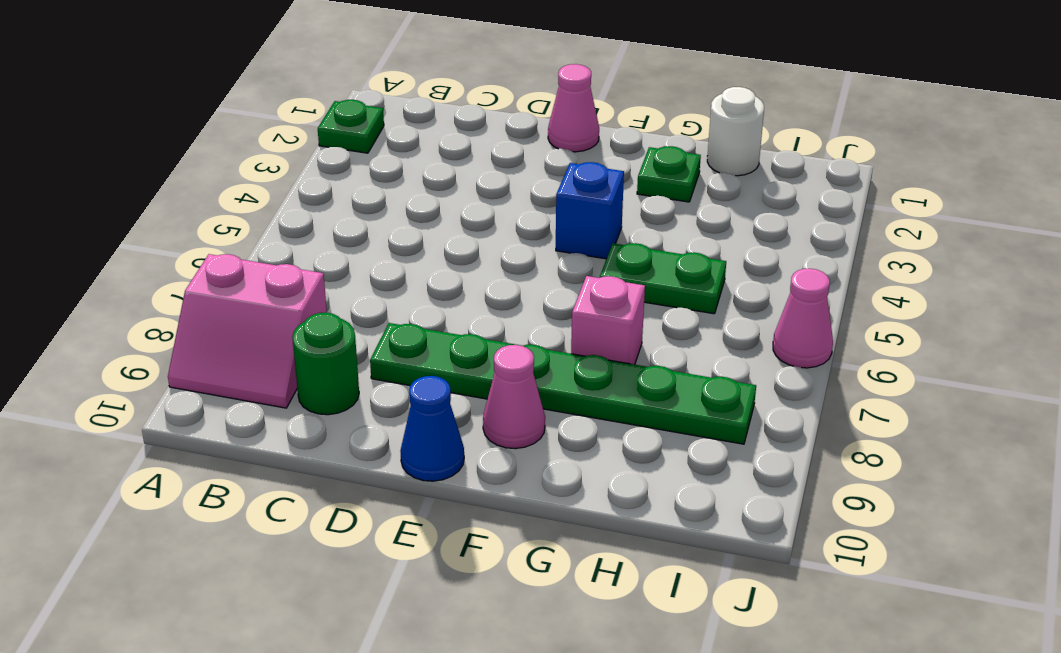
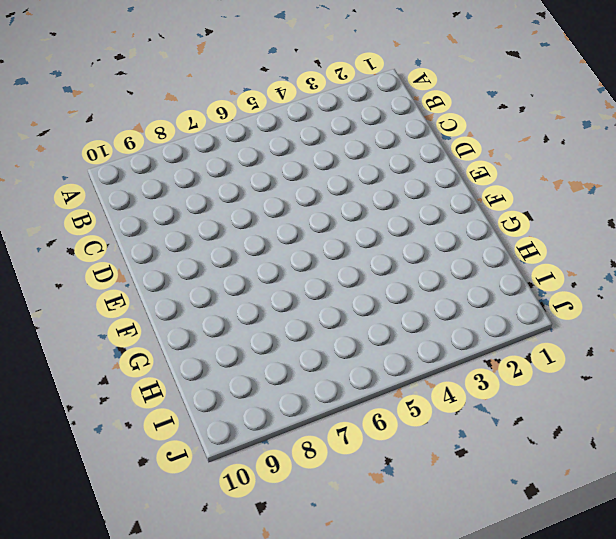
none -> green plate A2 level 1
none -> pink slope A8:B9 level 1 top 8
none -> green round brick C9 level 1

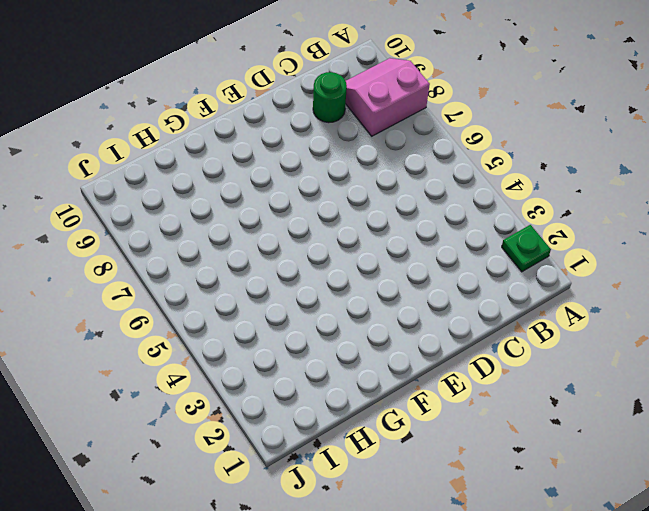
none -> green plate D8:I8 level 1
none -> pink cone E1 level 1
none -> blue cone E10 level 1

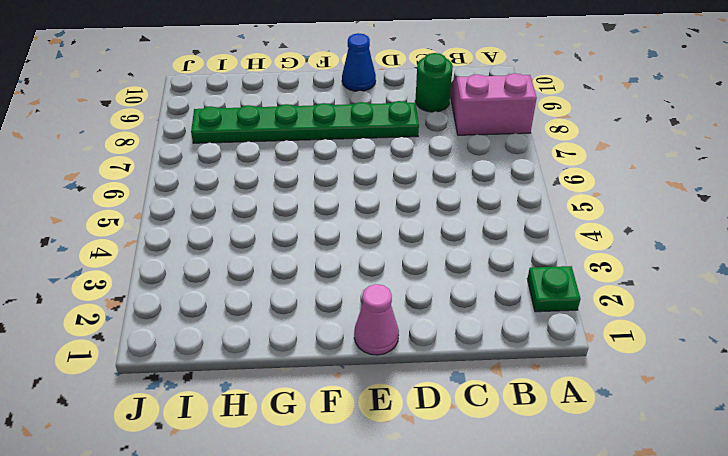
none -> blue brick F4 level 1
none -> pink cone F9 level 1
none -> green plate G2 level 1

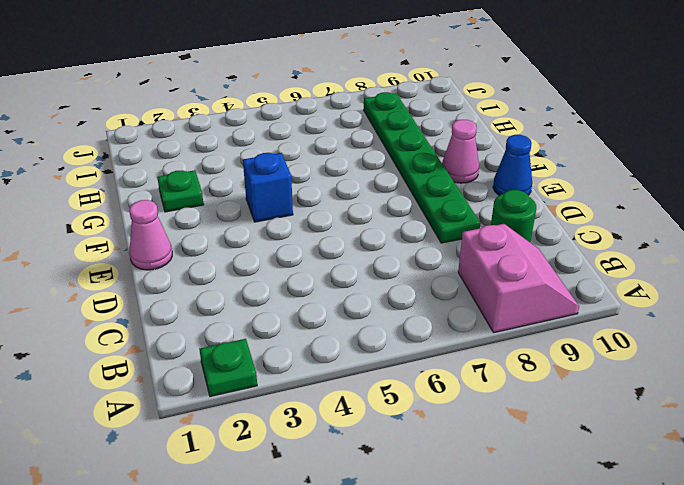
none -> green plate G5:H5 level 1
none -> pink brick G7 level 1
none -> white round brick H1 level 1

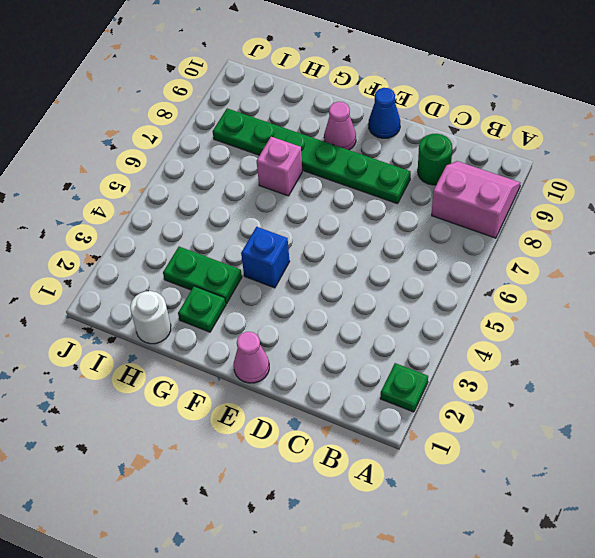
green plate G3:H3 level 1 -> green plate G5:H5 level 1
none -> pink cone J6 level 1

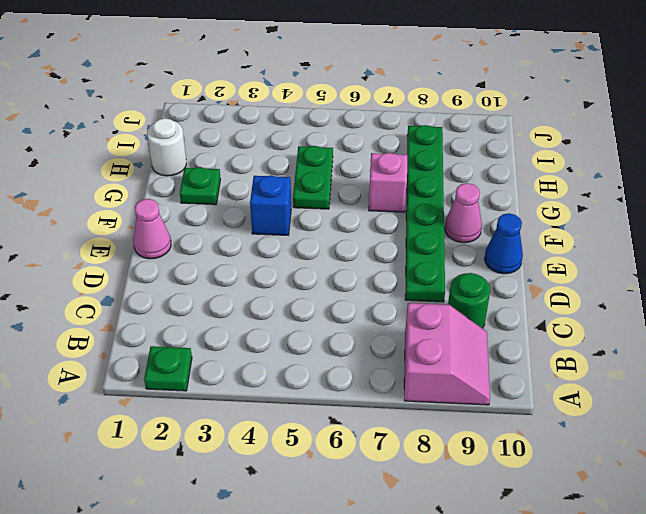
none -> pink cone J6 level 1

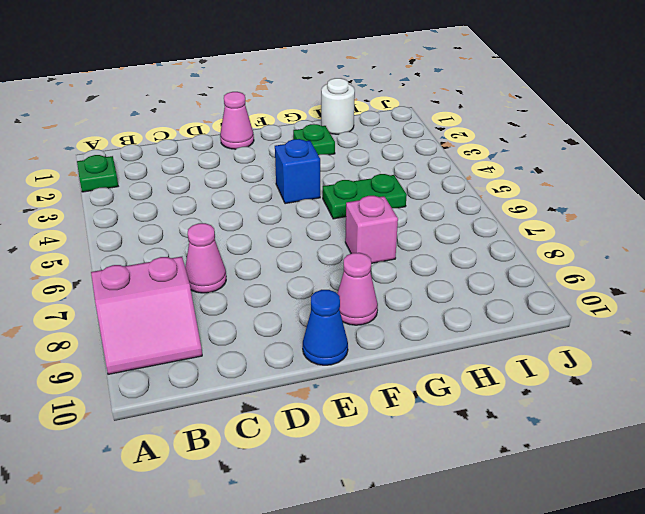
pink cone C7 level 1 -> pink cone J6 level 1
none -> green round brick C9 level 1
none -> green plate D8:I8 level 1

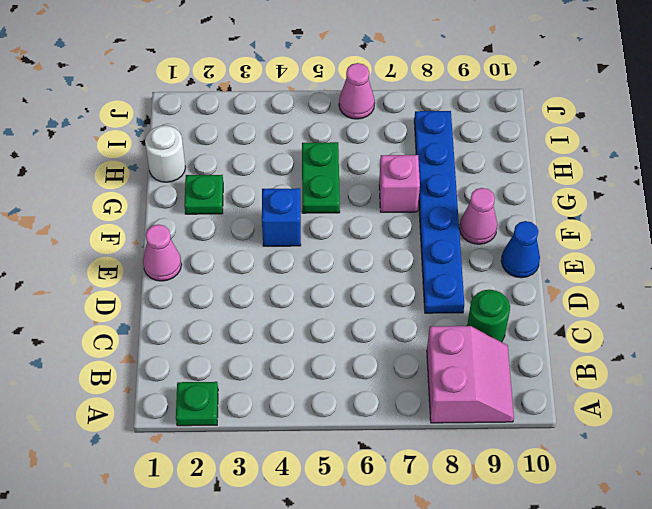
blue plate D8:I8 level 1 -> green plate D8:I8 level 1

